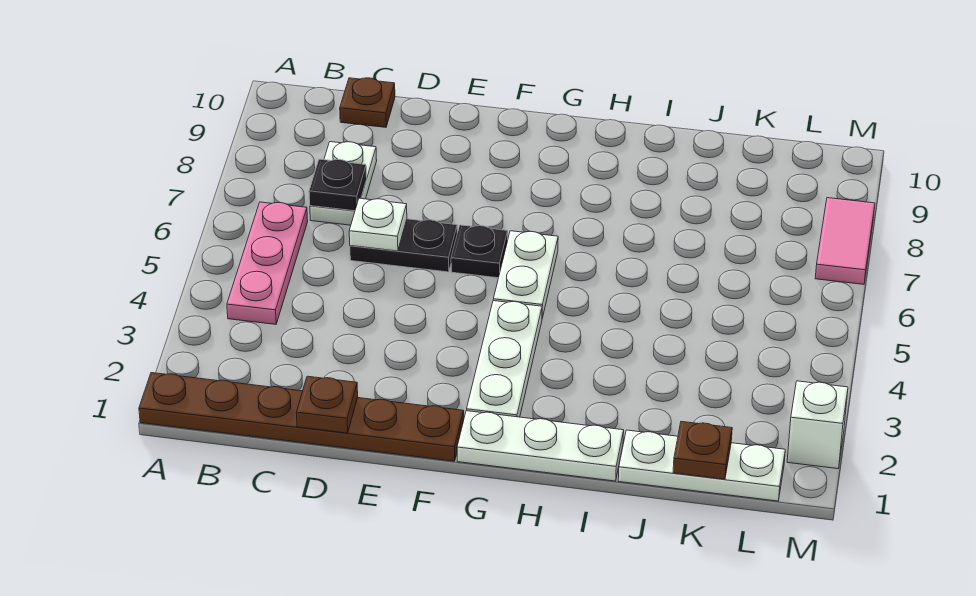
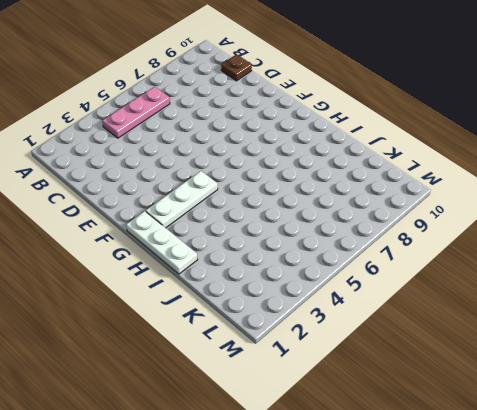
none -> brown plate A1:F1 level 1
none -> white plate C7:C8 level 1
none -> black plate D6:E6 level 1

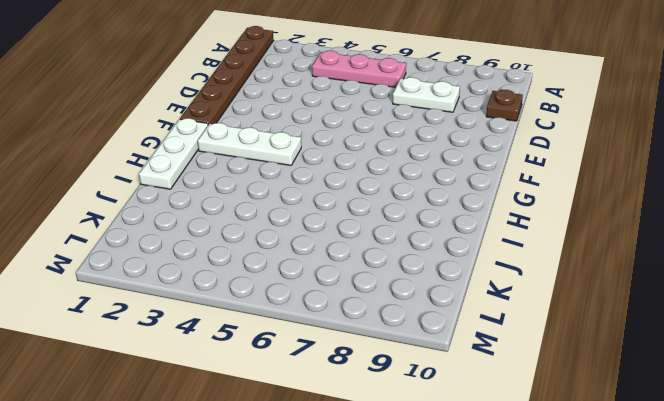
none -> black plate D6:E6 level 1
none -> black plate F6 level 1
none -> white plate G5:G6 level 1

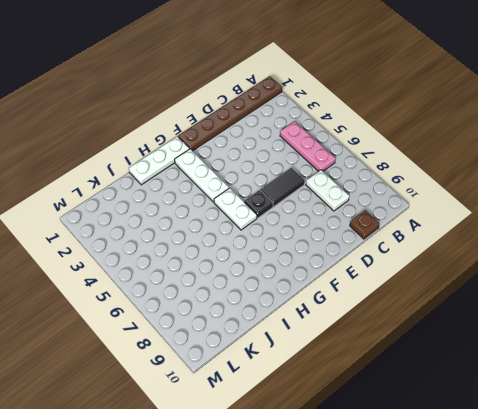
black tile D6:E6 level 1 -> black plate D6:E6 level 1
none -> white plate J1:L1 level 1
none -> white brick M2 level 1
none -> pink tile M7:M8 level 1

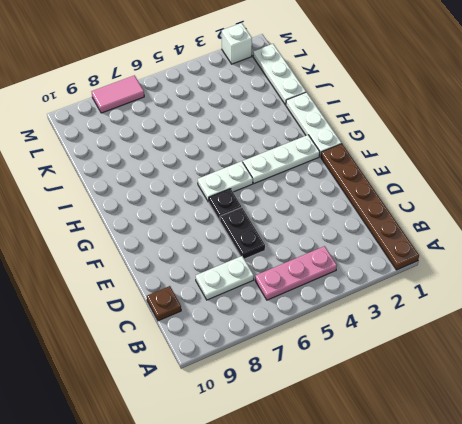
none -> black plate C7 level 2
none -> brown plate D1 level 2
none -> white plate D6 level 2

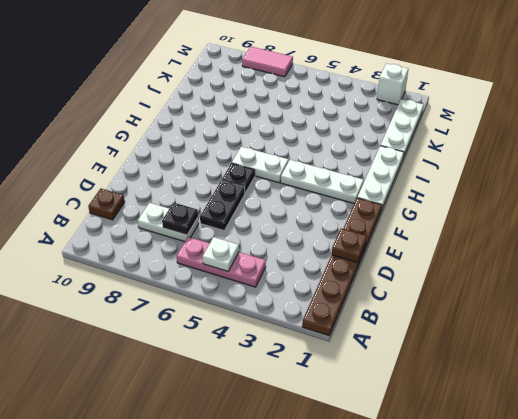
white plate B5 level 2 -> white plate D6 level 2
none -> brown plate K1 level 2

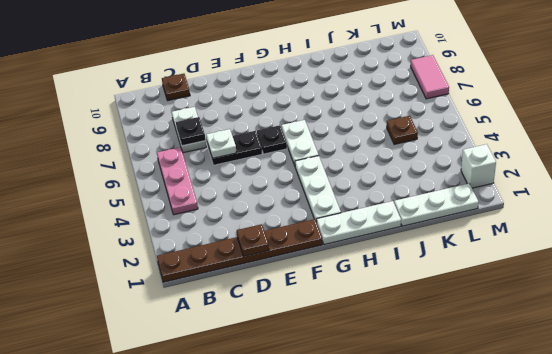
brown plate K5 level 1 -> brown plate K1 level 2

